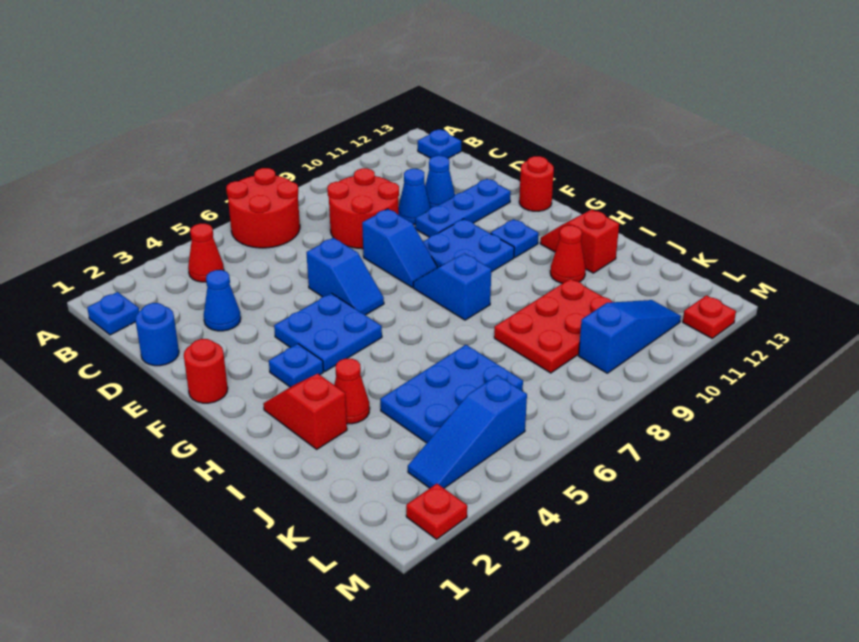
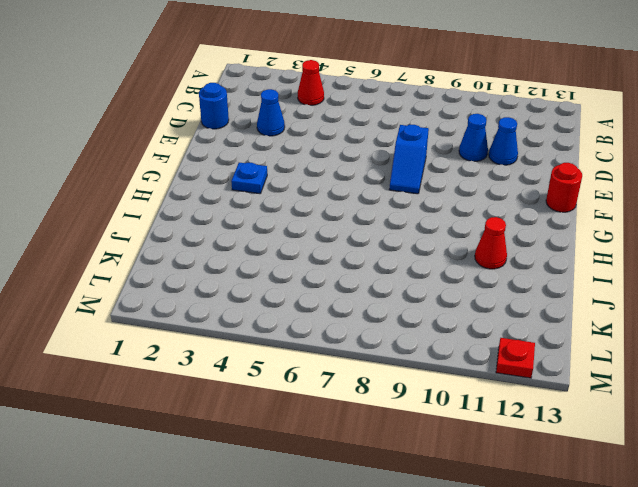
none -> red round brick A6:B7 level 1
none -> blue plate B1 level 1
none -> blue plate B13 level 1

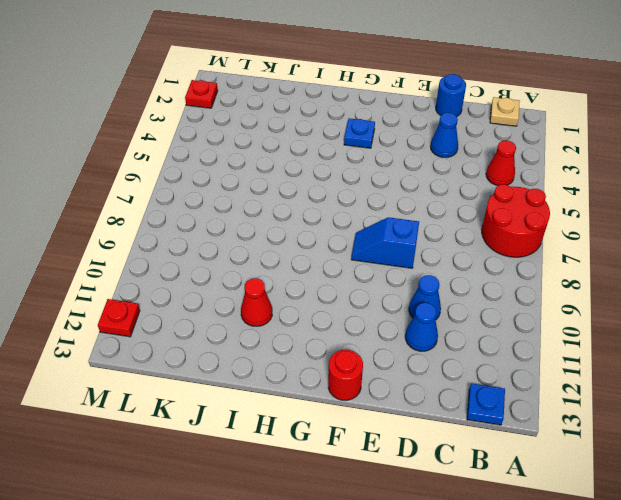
tan plate B1 level 1 -> blue plate B1 level 1
none -> red round brick C8:D9 level 1
none -> blue slope E6:F6 level 1 top E
none -> blue plate E10:E12 level 1

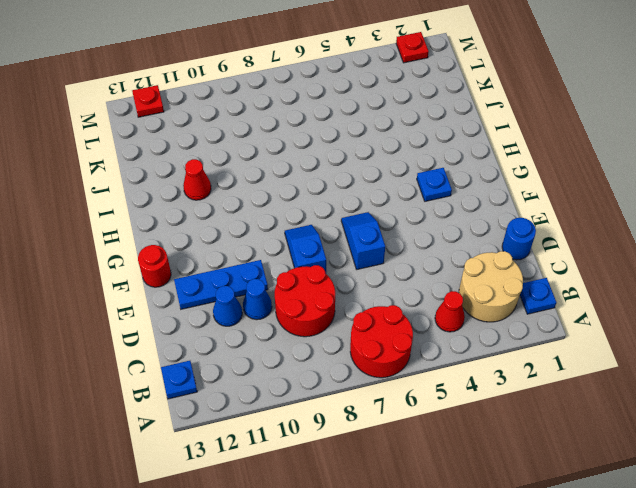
tan round brick B2:C3 level 1 -> none
none -> blue cone D3 level 1
none -> red round brick F1 level 1
none -> blue plate F4:G5 level 1

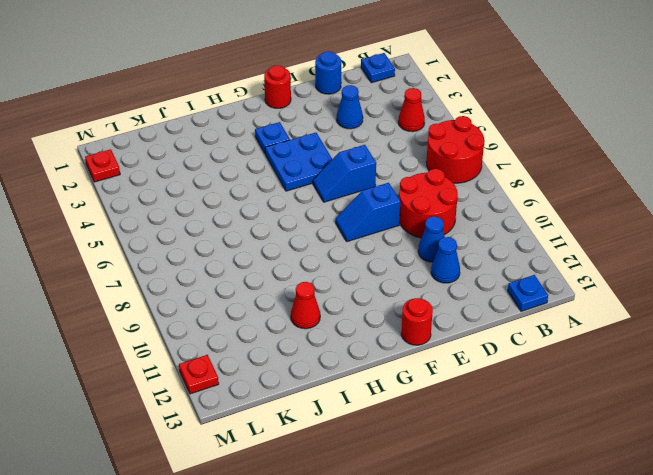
none -> blue plate E10:E12 level 1
none -> blue plate F9:G10 level 1
none -> blue slope G8:H8 level 1 top H

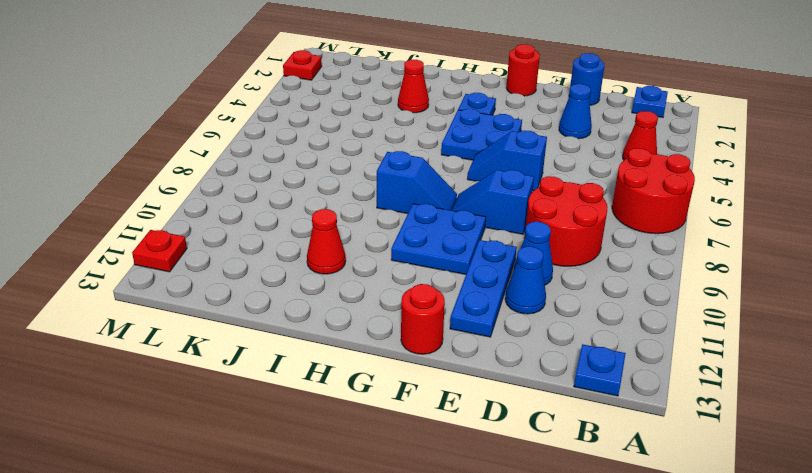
none -> blue plate G11 level 1
none -> red slope H2:I2 level 1 top I
none -> red slope H12:I12 level 1 top I

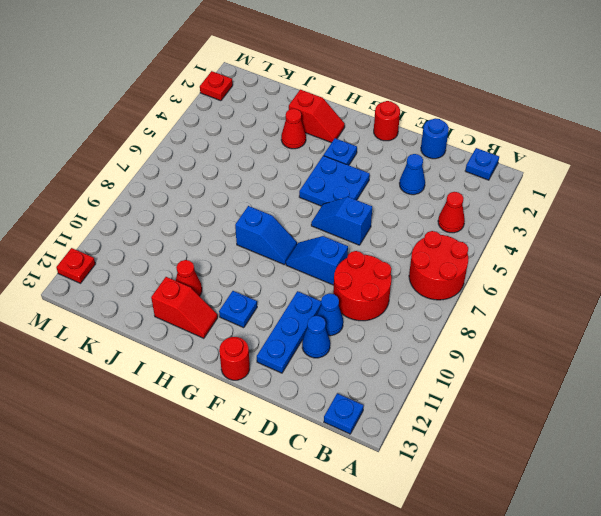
none -> blue plate F9:G10 level 1
none -> blue plate J4:K6 level 1
none -> red plate J8:K10 level 1

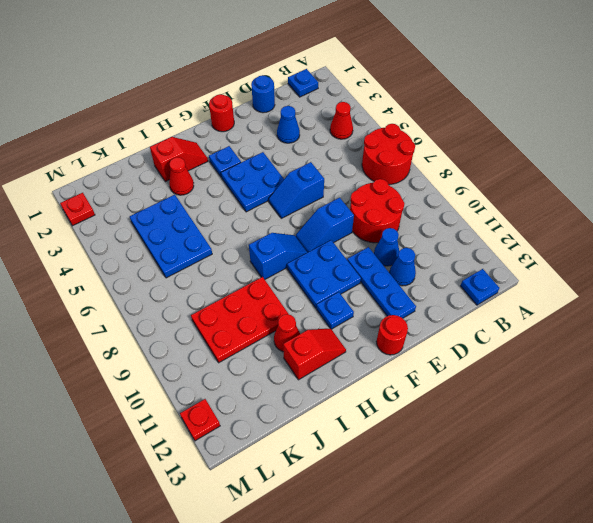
red plate I9:K10 level 1 -> red plate J8:K10 level 1
none -> blue slope L3:L5 level 1 top 5
none -> blue slope L9:L11 level 1 top 9

